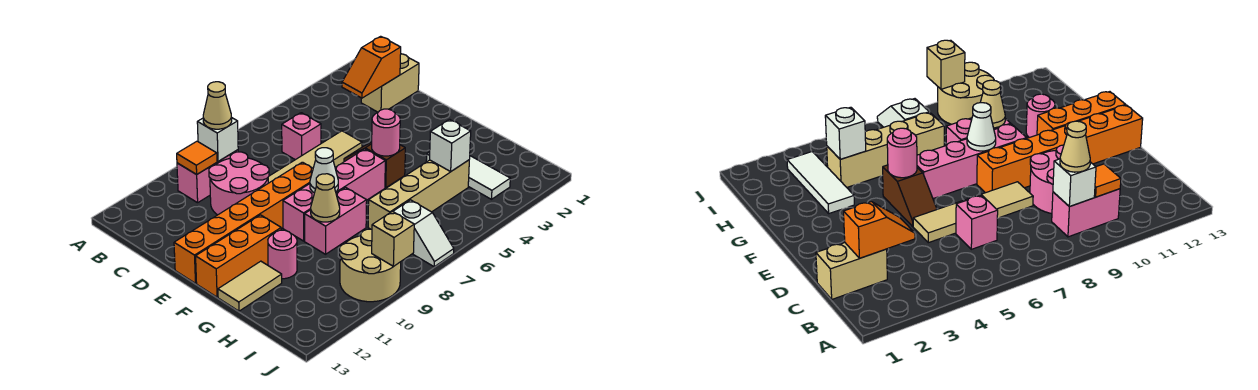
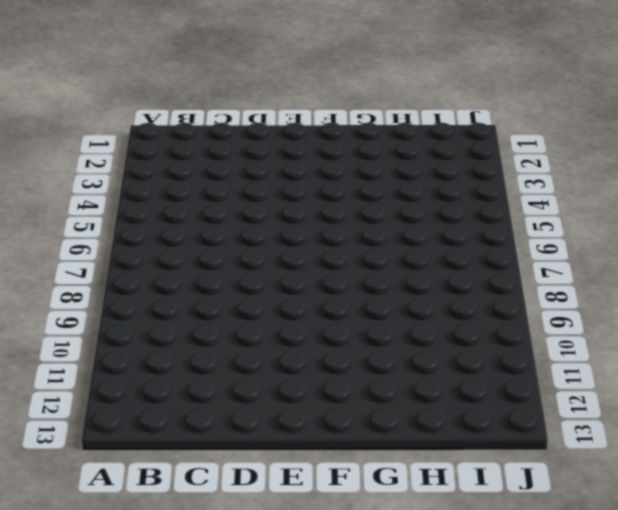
none -> pink brick B9:B10 level 1
none -> tan brick C1:C2 level 1
none -> pink brick C6 level 1

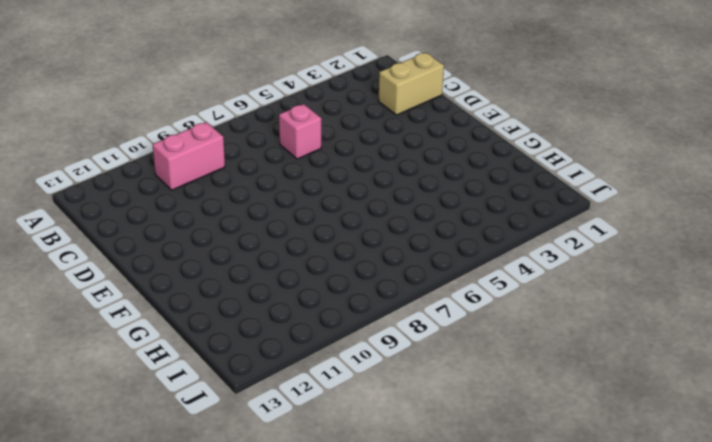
none -> pink round brick C9:D10 level 1
none -> tan tile D5:D8 level 1
none -> brown slope E5:F5 level 1 top F

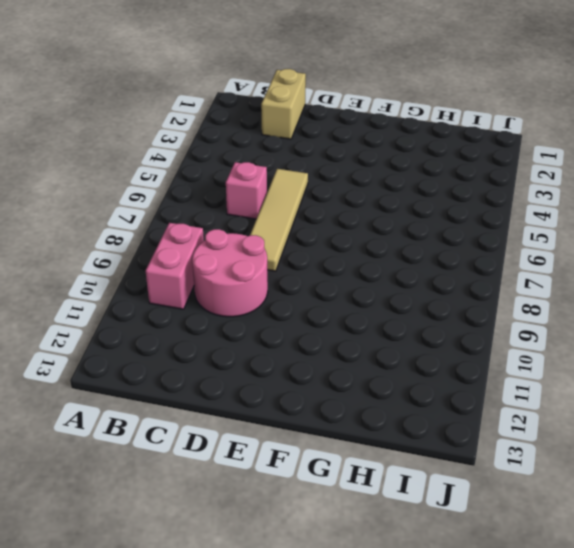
none -> brown slope E5:F5 level 1 top F
none -> orange brick E8:E13 level 1
none -> pink brick F6:F9 level 1

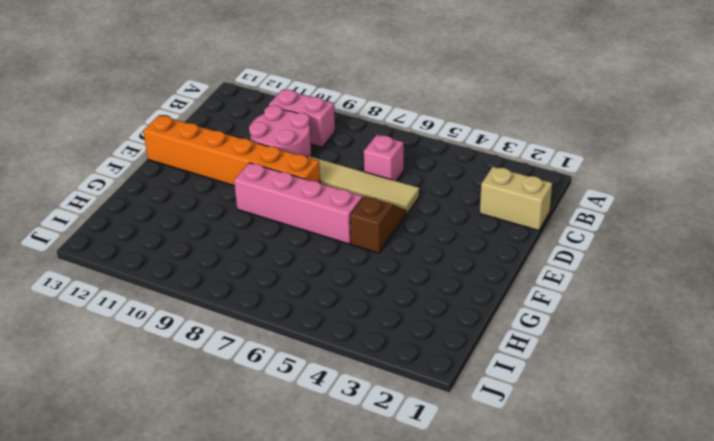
none -> orange brick F11:F13 level 1
none -> white tile G3:I3 level 1
none -> pink brick G8:G9 level 1

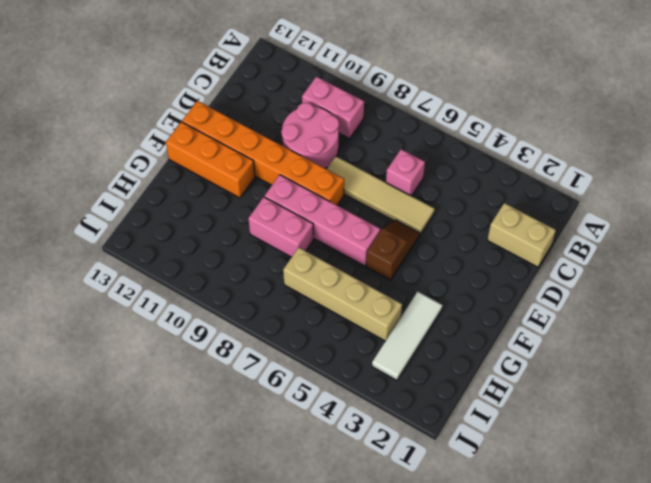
none -> pink round brick G11 level 1
none -> tan tile G12:G13 level 1
none -> white slope I7:J7 level 1 top I

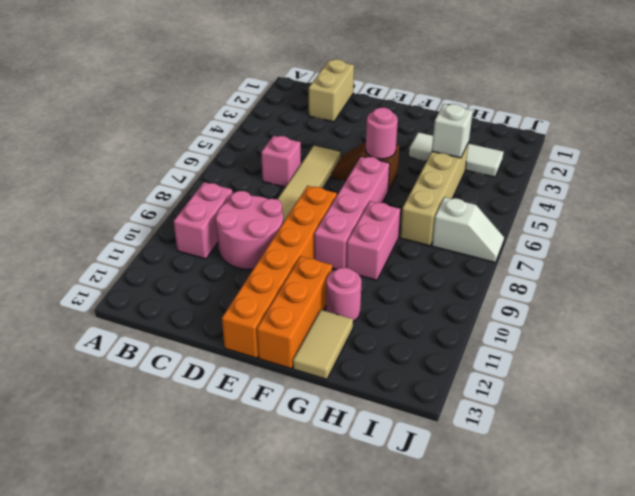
none -> tan round brick I9:J10 level 1
none -> white brick B9 level 2
none -> orange tile B10 level 2

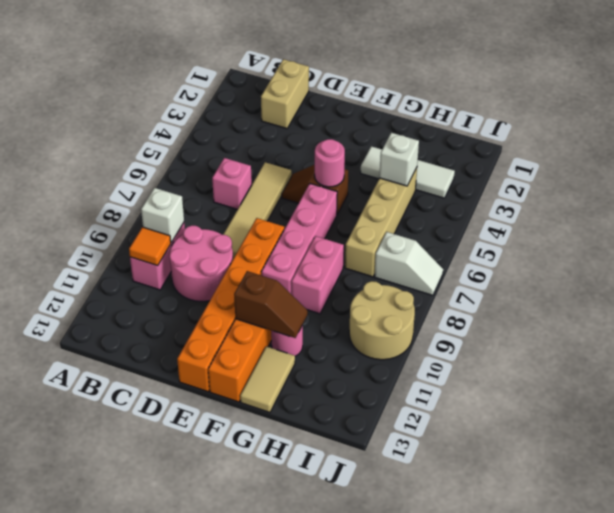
brown slope F11:G11 level 2 top F -> none
none -> orange slope C2:C3 level 2 top 2
none -> white cone F8 level 2
none -> tan cone G9 level 2

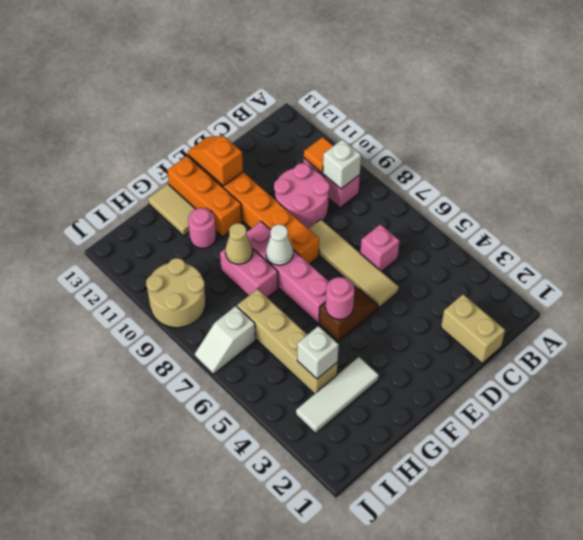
orange slope E12:E13 level 2 top 12 -> orange slope C2:C3 level 2 top 2
none -> tan brick J9 level 2
none -> tan cone B9 level 3

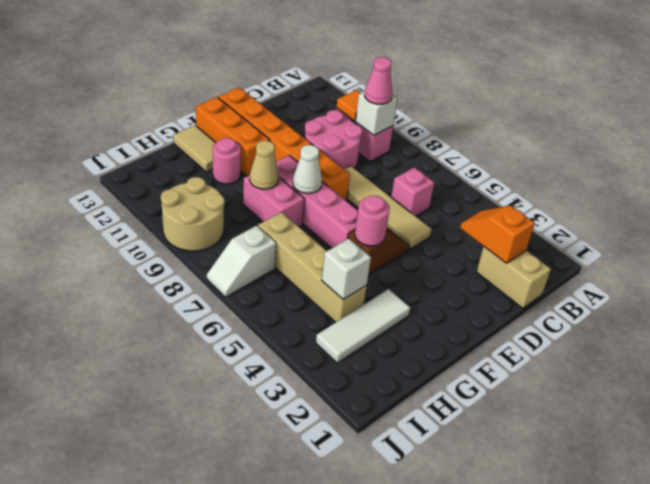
pink cone B9 level 3 -> tan cone B9 level 3
none -> tan brick J9 level 2

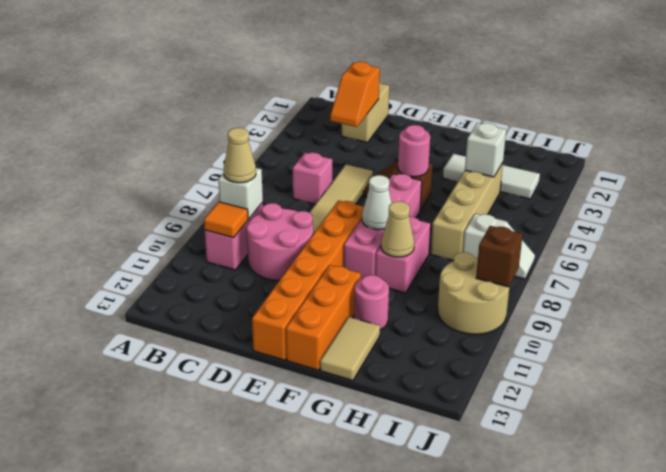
brown brick J9 level 2 -> tan brick J9 level 2

